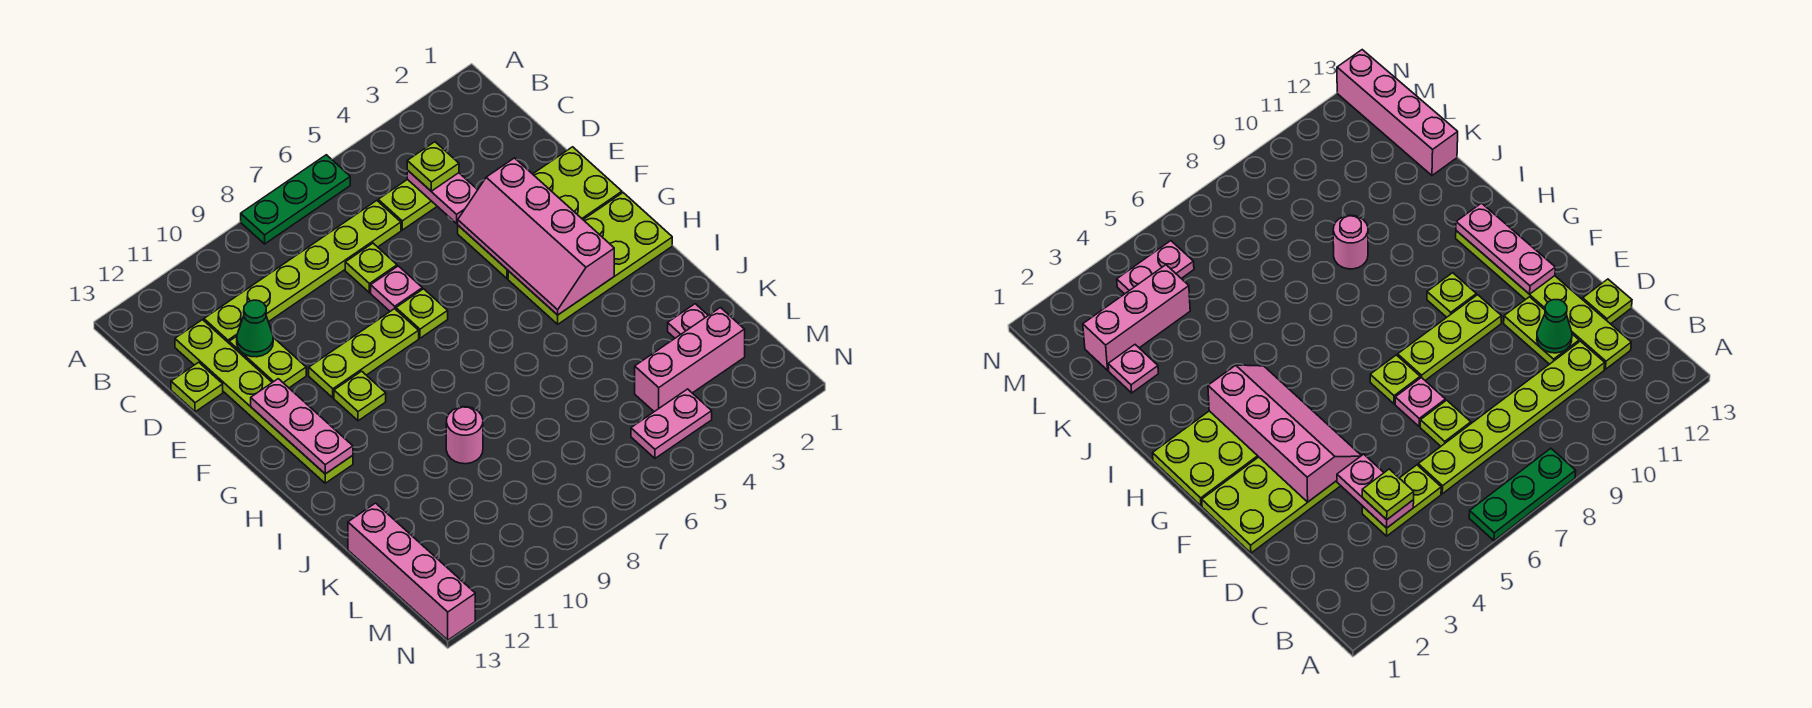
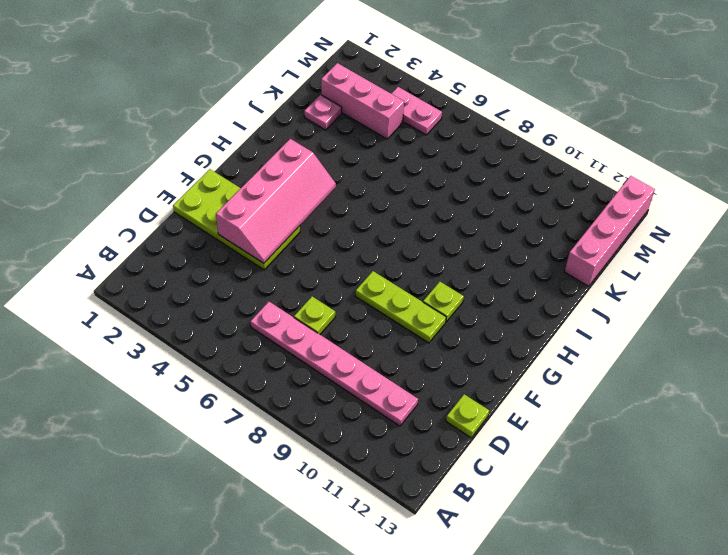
pink plate C6:C11 level 1 -> lime plate C6:C11 level 1
none -> green plate A6:A8 level 1
none -> lime plate C4:C5 level 1
none -> lime plate C12:H12 level 1

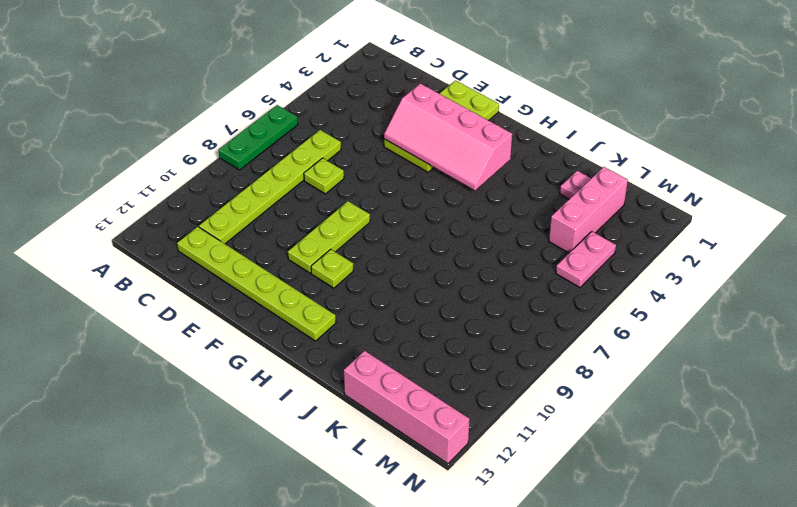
none -> lime plate C4:C5 level 1
none -> lime plate D11:E11 level 1
none -> lime plate D13 level 1

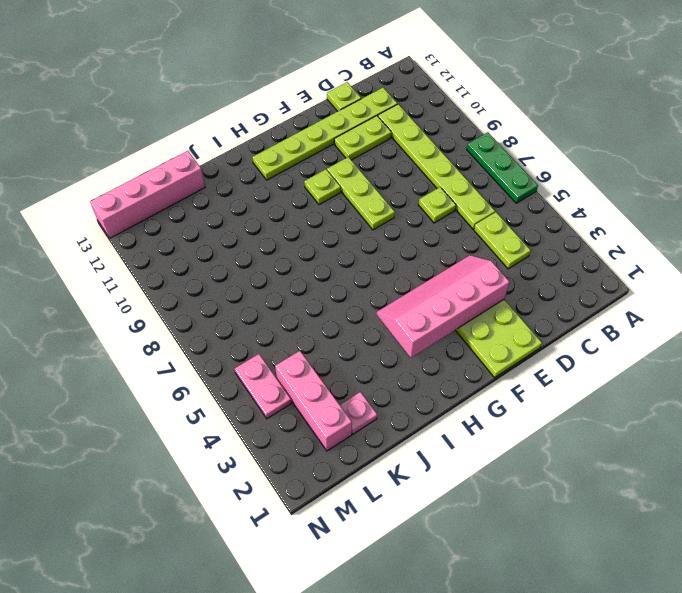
none -> pink plate E7 level 1
none -> lime plate F7 level 1
none -> lime plate G1:H4 level 1

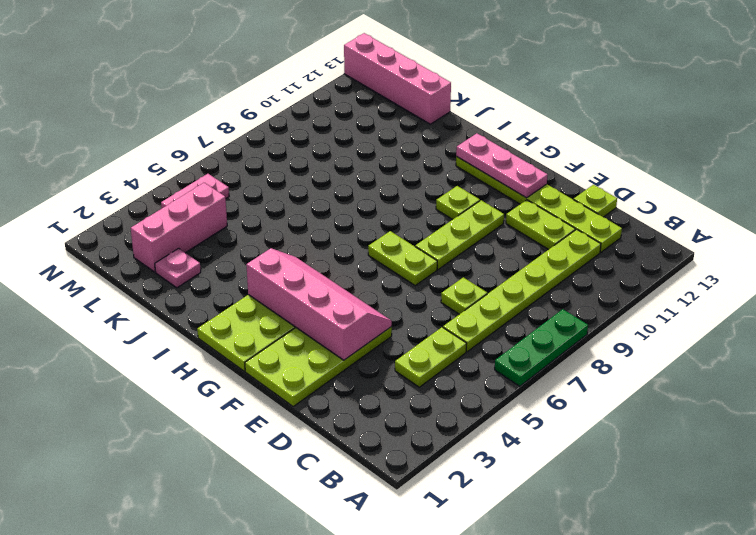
lime plate F7:G7 level 1 -> lime plate F7 level 1
none -> pink plate E7 level 1
none -> pink round brick J9 level 1
none -> pink plate C4:D4 level 2

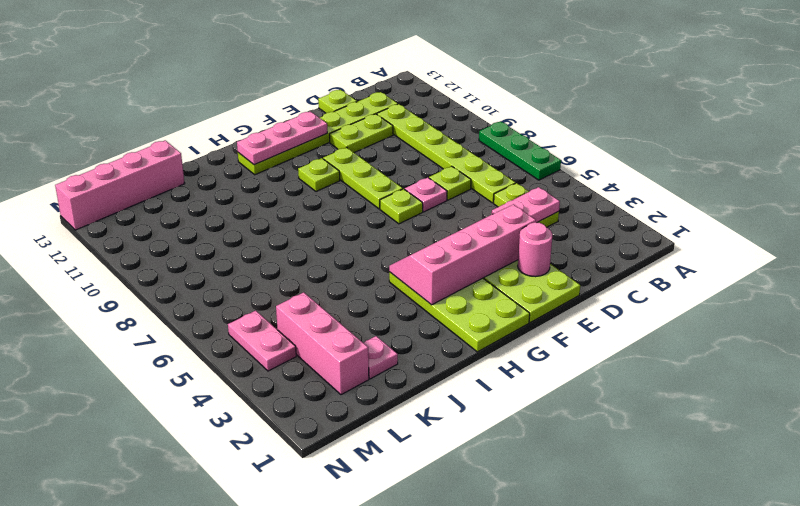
pink round brick E2 level 2 -> pink round brick J9 level 1
none -> green cone D11 level 2
none -> lime plate C4 level 3

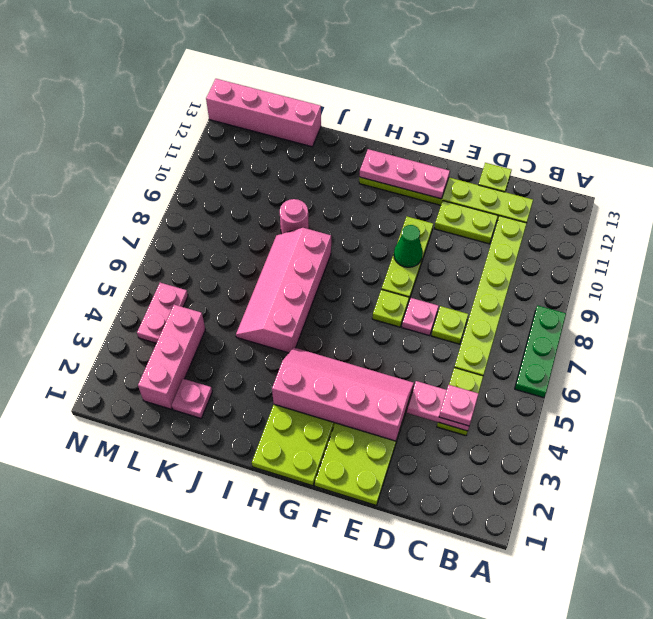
pink plate C4 level 3 -> lime plate C4 level 3
green cone F9 level 2 -> green cone D11 level 2
pink slope I5:J8 level 1 top I -> none
none -> lime plate G10 level 1

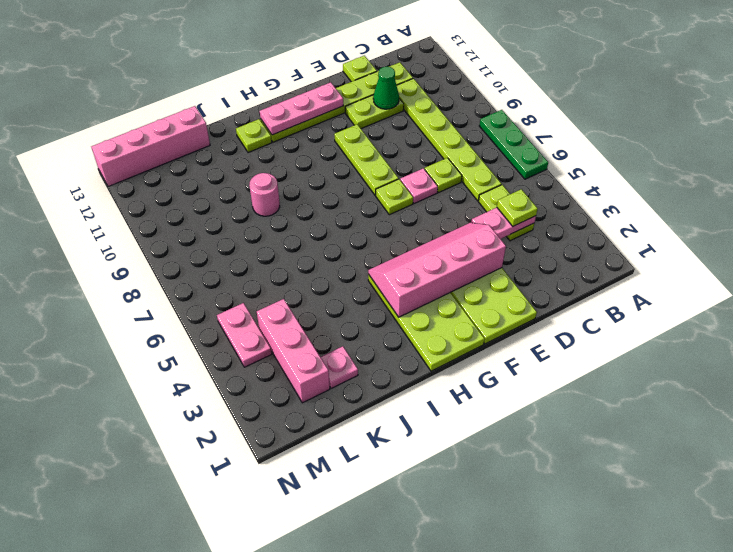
lime plate I12 level 1 -> lime plate G10 level 1

